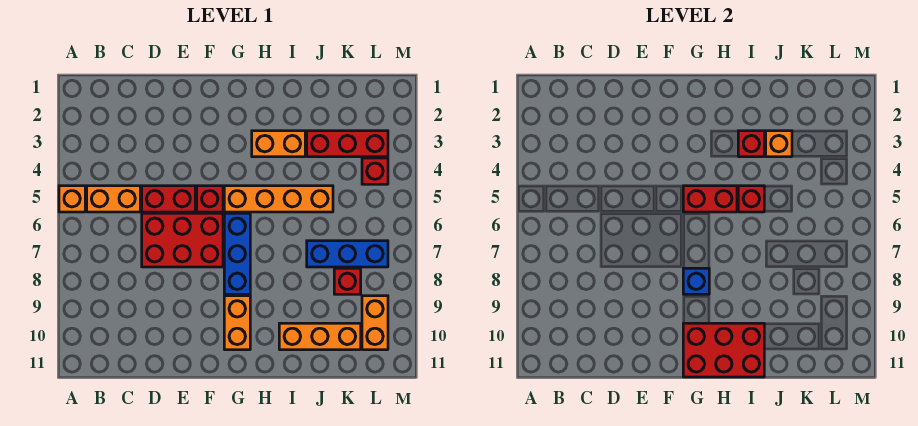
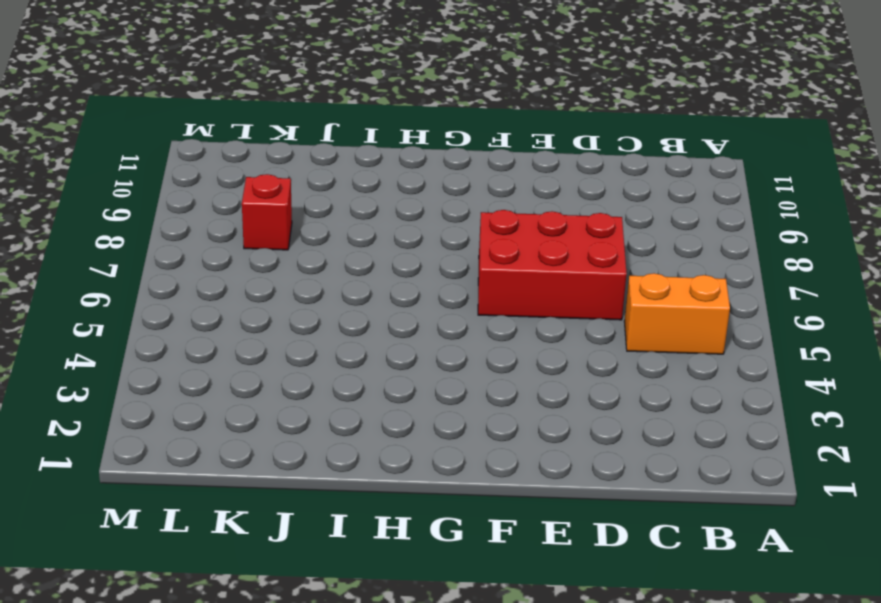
none -> orange brick A5 level 1
none -> red brick D5:E5 level 1
none -> red brick F5 level 1

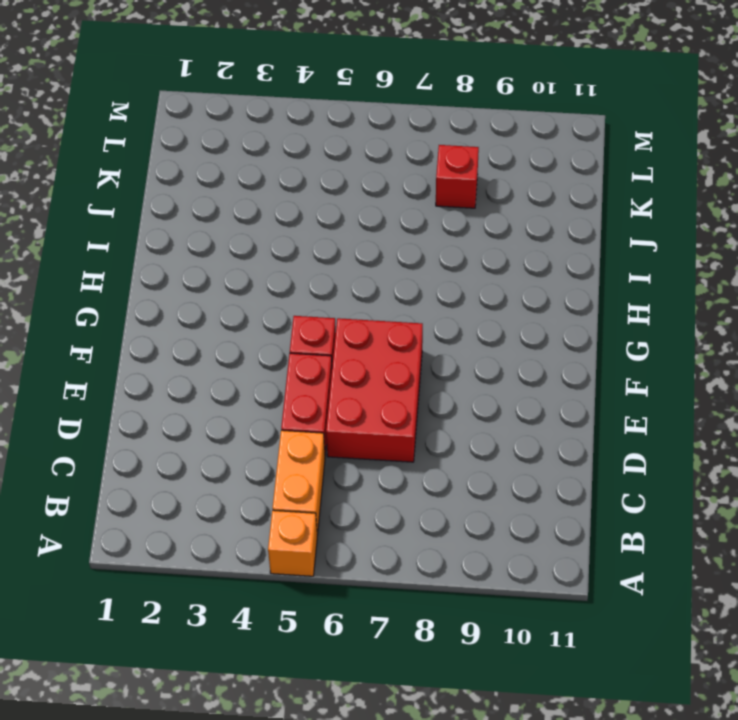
none -> orange brick G5:J5 level 1
none -> blue brick G6:G8 level 1
none -> orange brick G9:G10 level 1

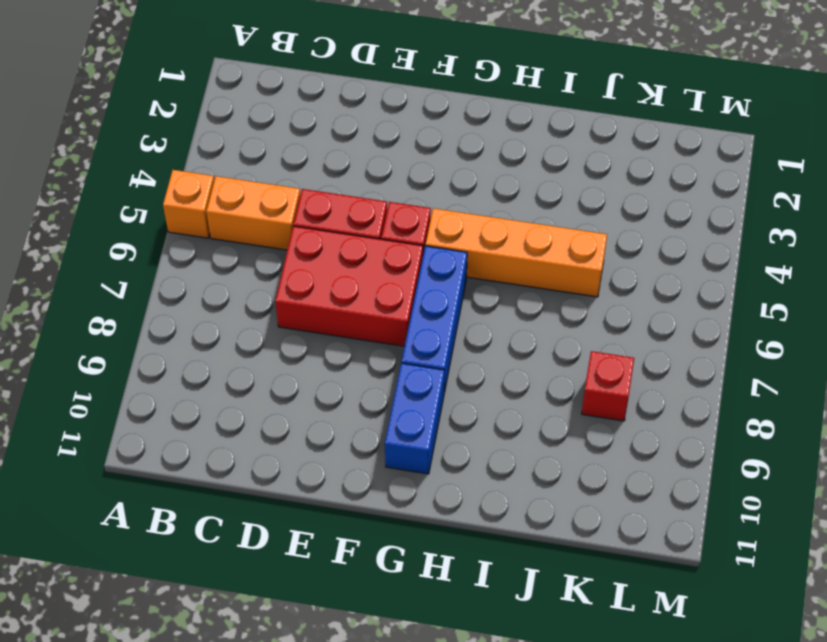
blue brick G9:G10 level 1 -> orange brick G9:G10 level 1
none -> orange brick H3:I3 level 1
none -> orange brick I10:K10 level 1
none -> red brick J3:L3 level 1

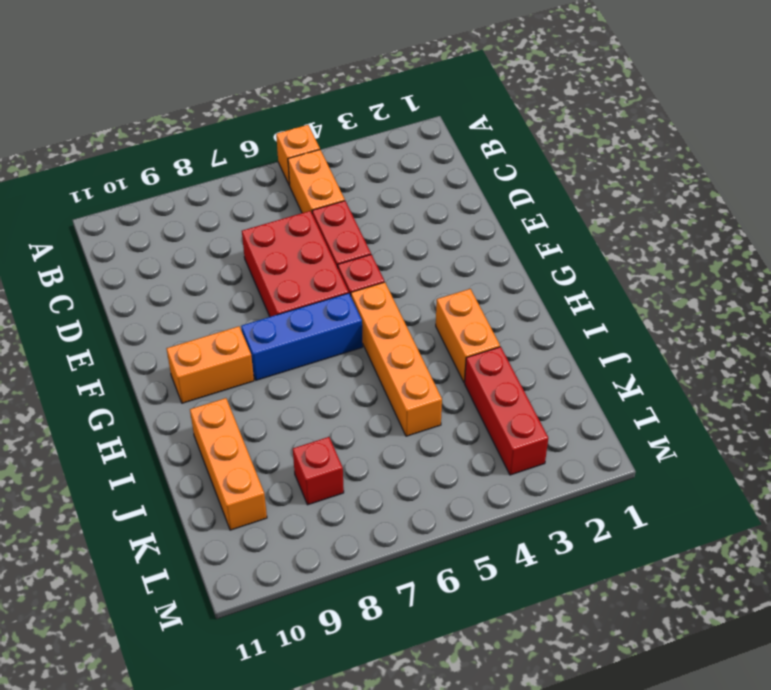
none -> blue brick J7:L7 level 1
none -> red brick L4 level 1
none -> orange brick L9:L10 level 1

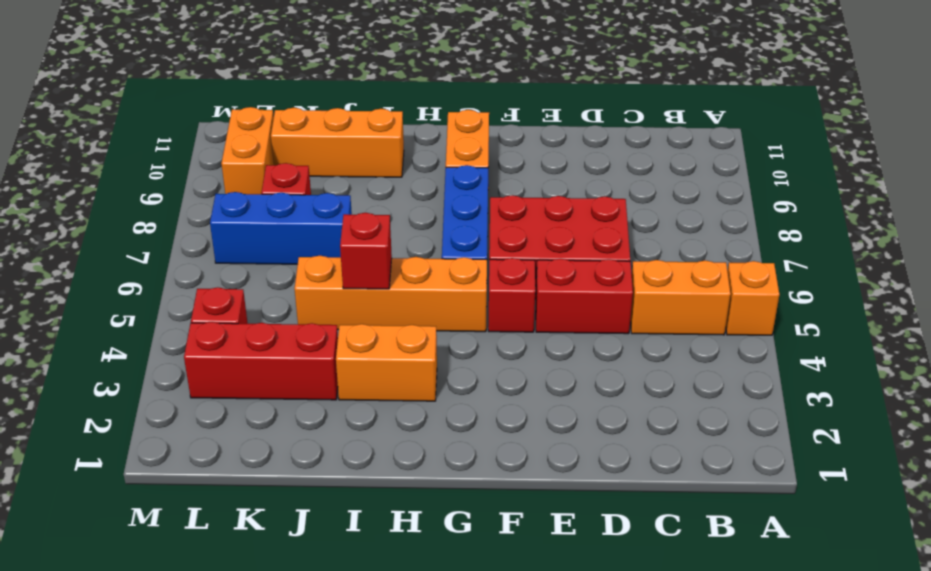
none -> red brick G5:H5 level 2
none -> blue brick G8 level 2
none -> red brick G10:I11 level 2

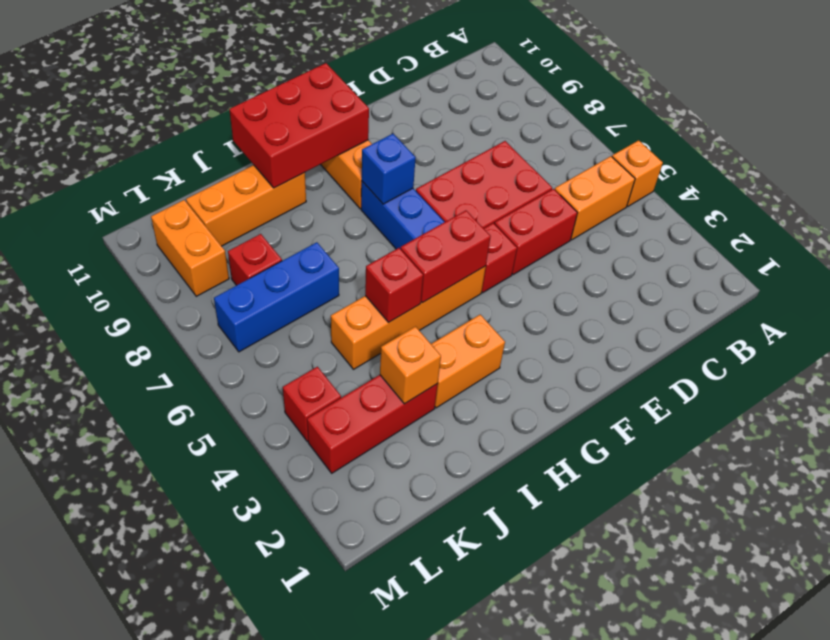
none -> red brick I3 level 2

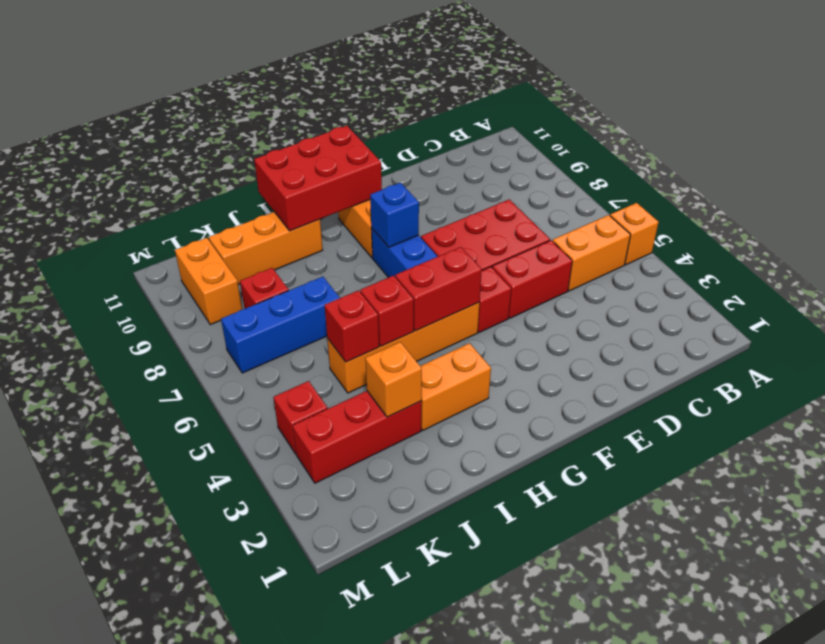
red brick J5 level 2 -> red brick I3 level 2

